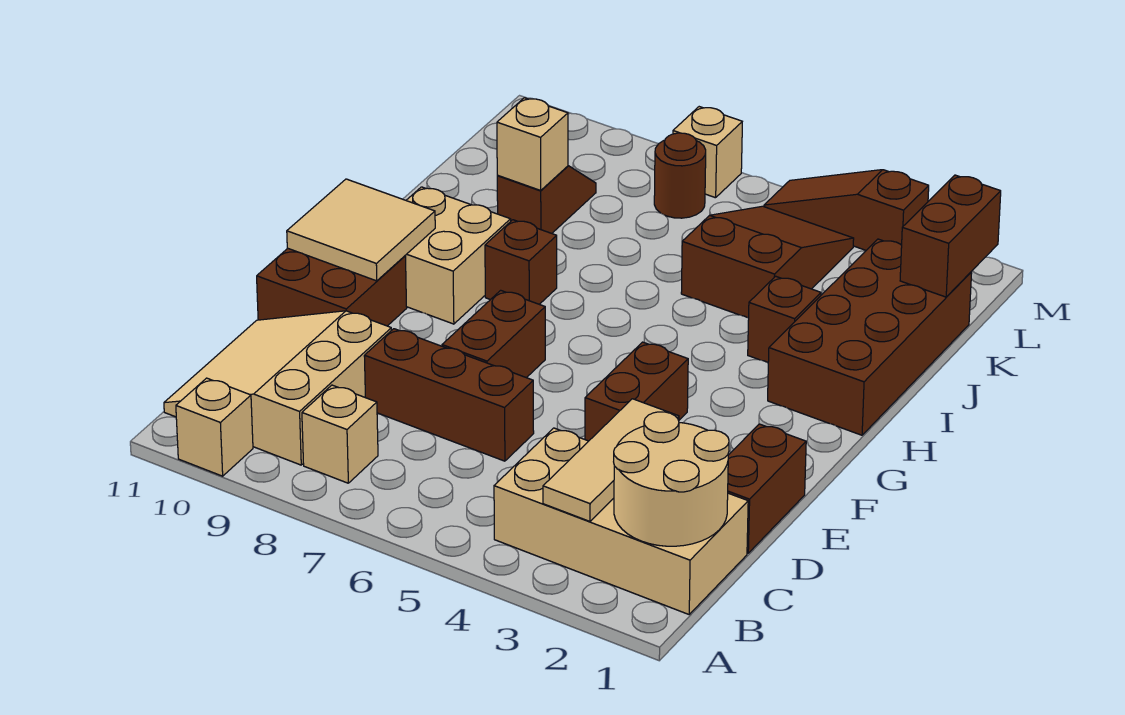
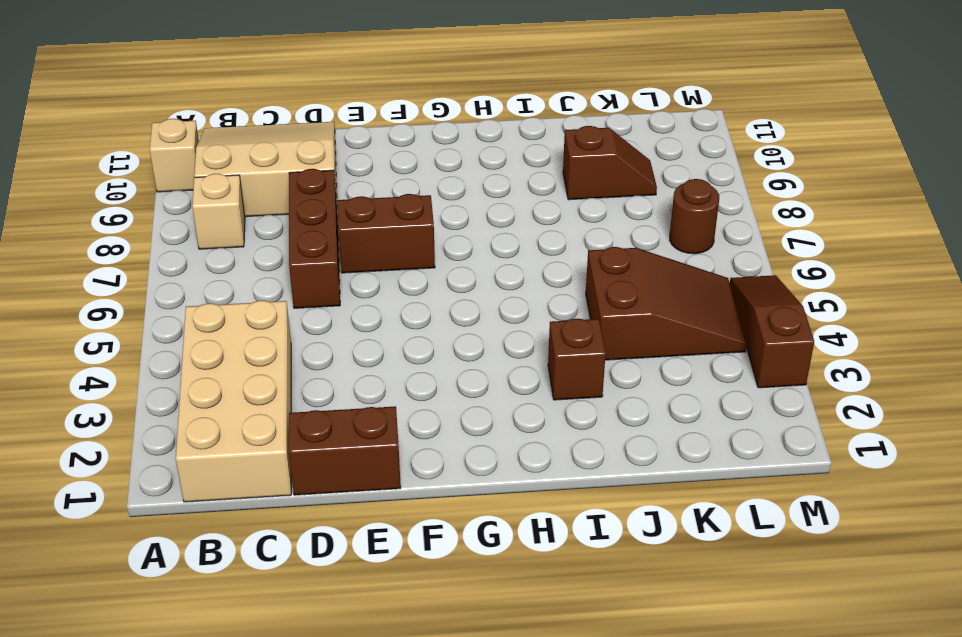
none -> brown brick E4:F4 level 1
none -> brown brick E10:F11 level 1
none -> tan brick G9:H10 level 1

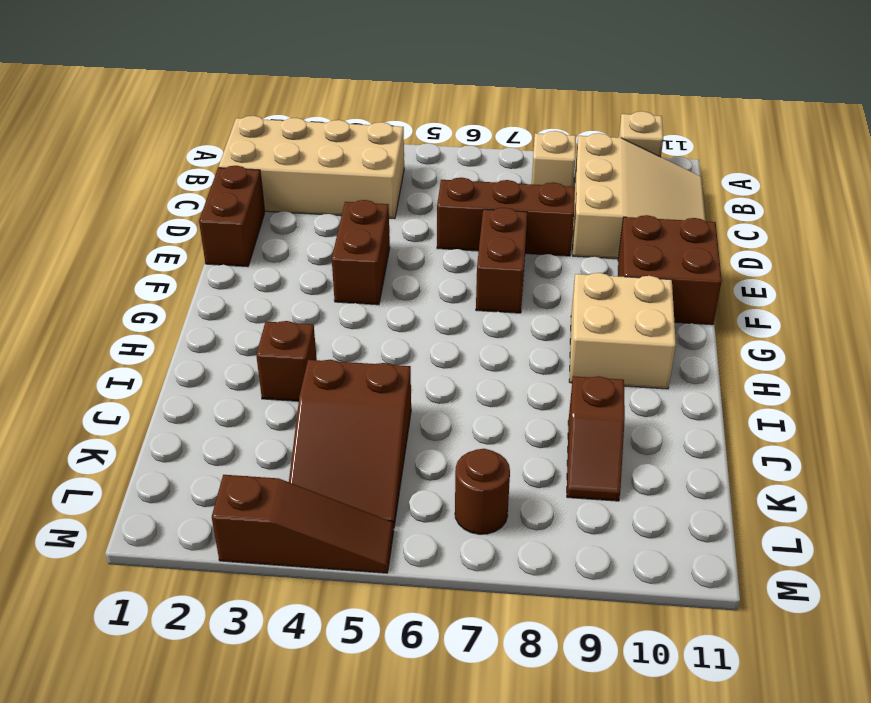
none -> brown brick H1:K2 level 1
none -> brown brick H8 level 1
none -> tan brick M7 level 1

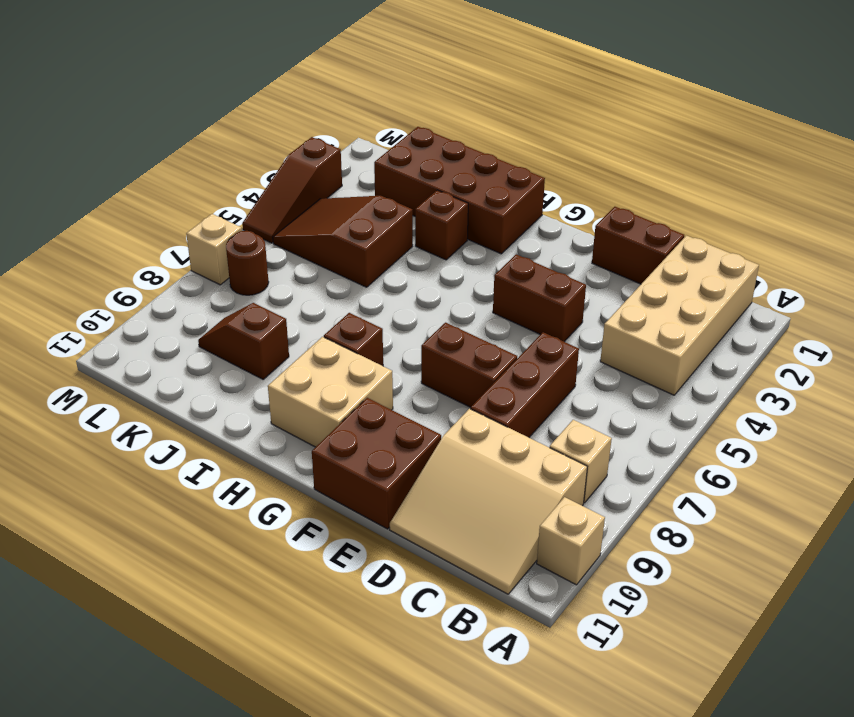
none -> tan round brick B1:C2 level 2
none -> tan tile B3:D3 level 2
none -> tan tile F10:G11 level 2

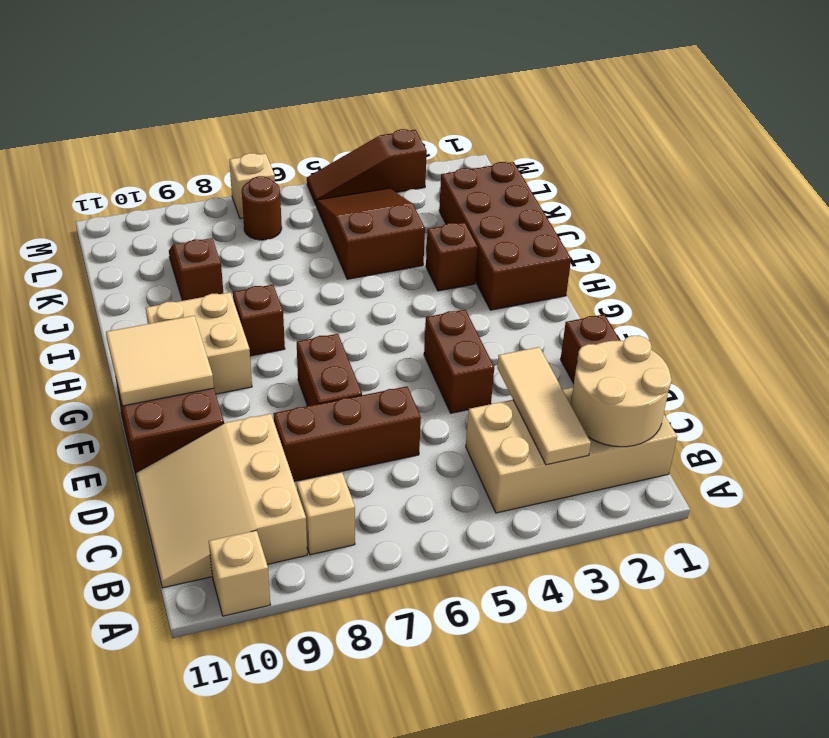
none -> tan brick J9 level 2
none -> brown brick K1:L1 level 2

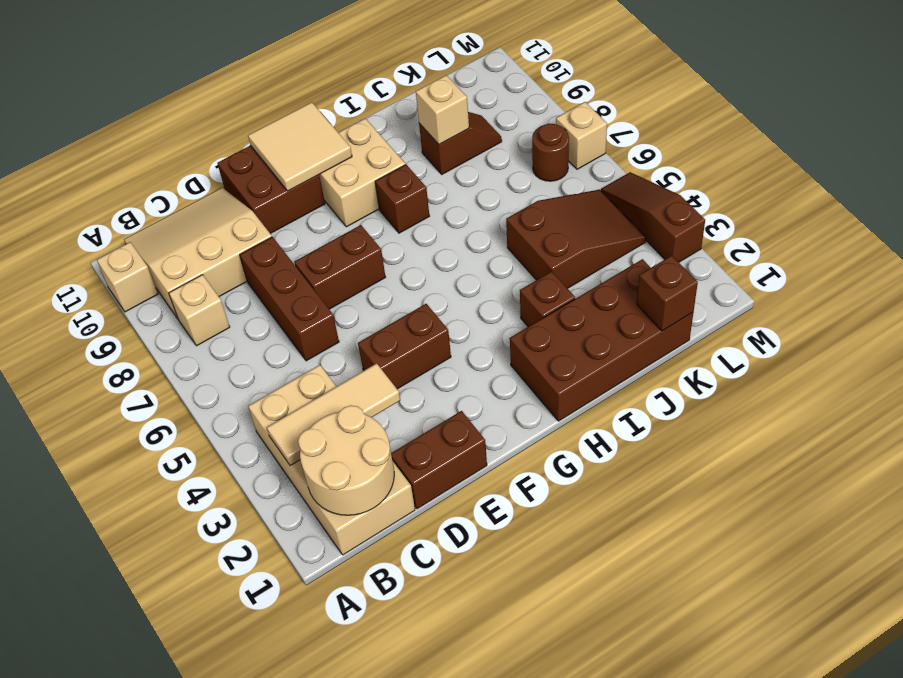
brown brick K1 level 2 -> brown brick K1:L1 level 2

